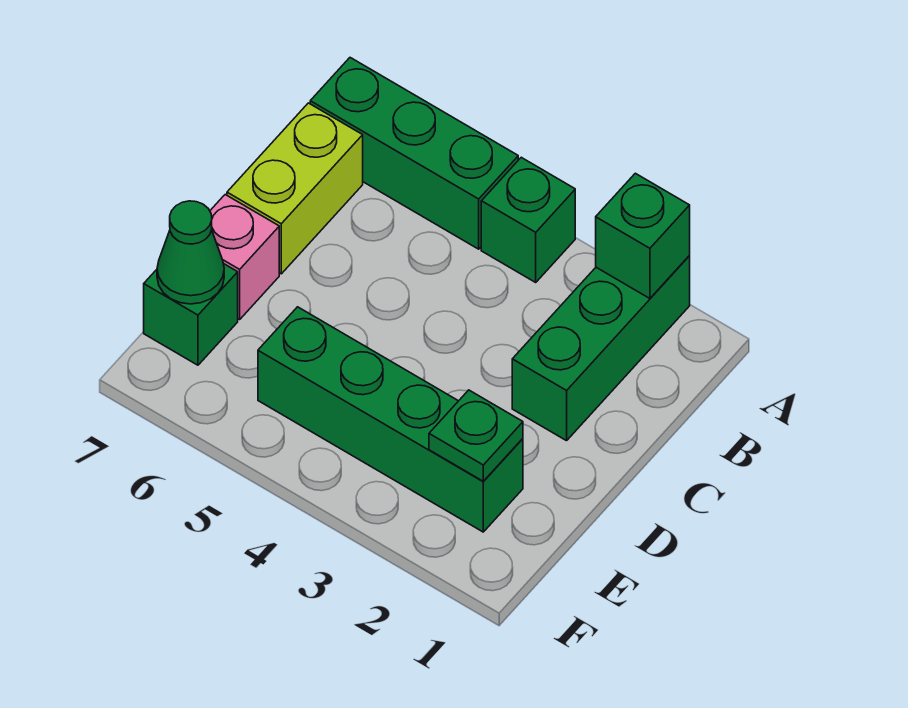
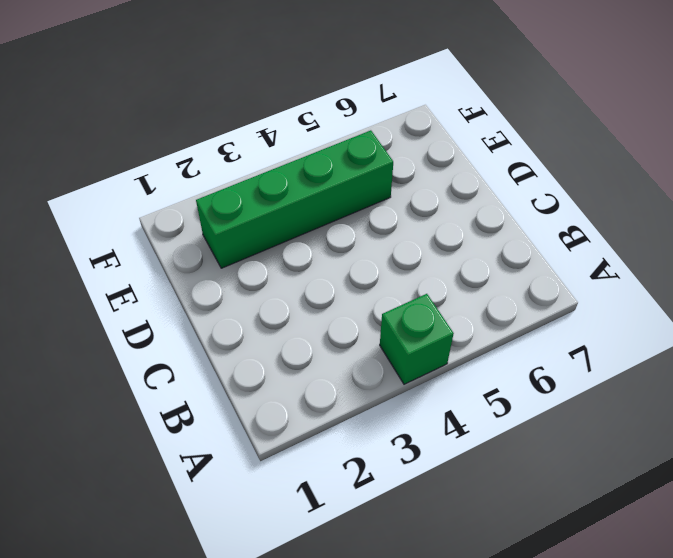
none -> green brick A2:C2 level 1
none -> green brick A5:A7 level 1

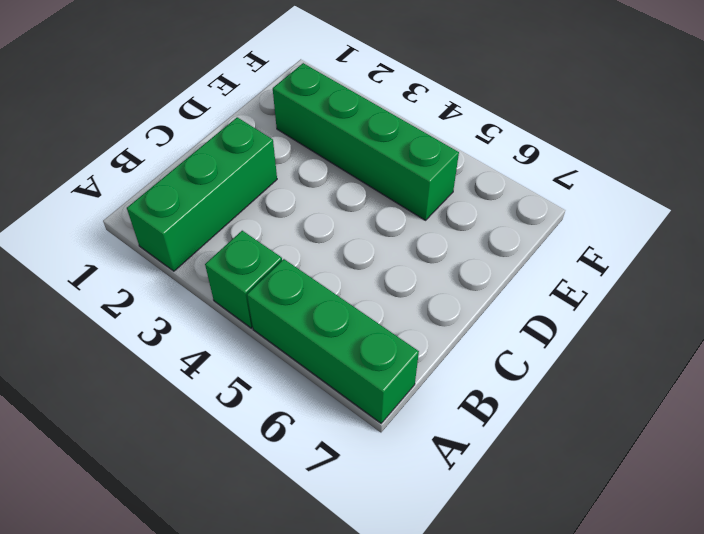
none -> lime brick B7:C7 level 1
none -> pink brick D7 level 1

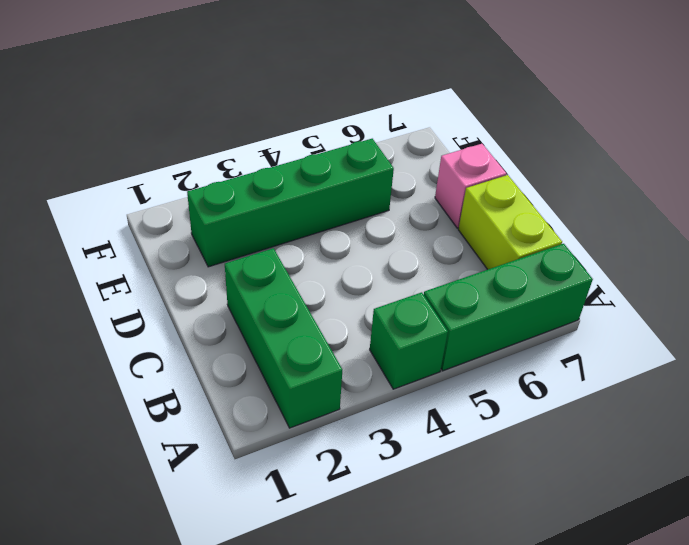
none -> green brick E7 level 1
none -> green brick A2 level 2

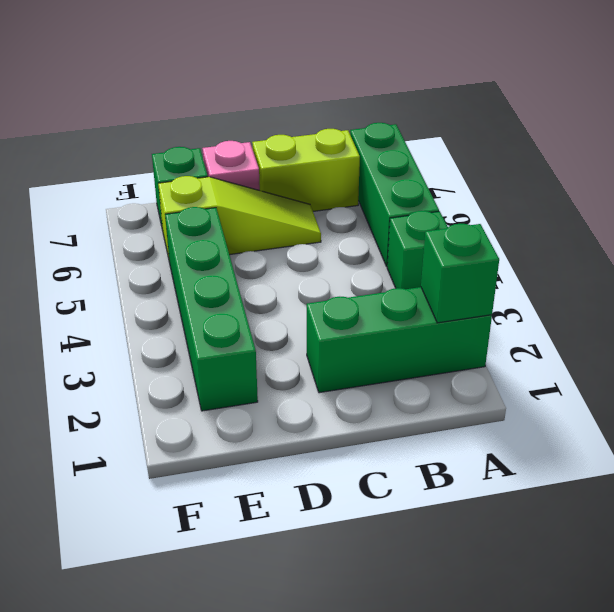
lime slope C6:E6 level 1 top E -> none
none -> green plate E2 level 2
none -> green cone E7 level 2

